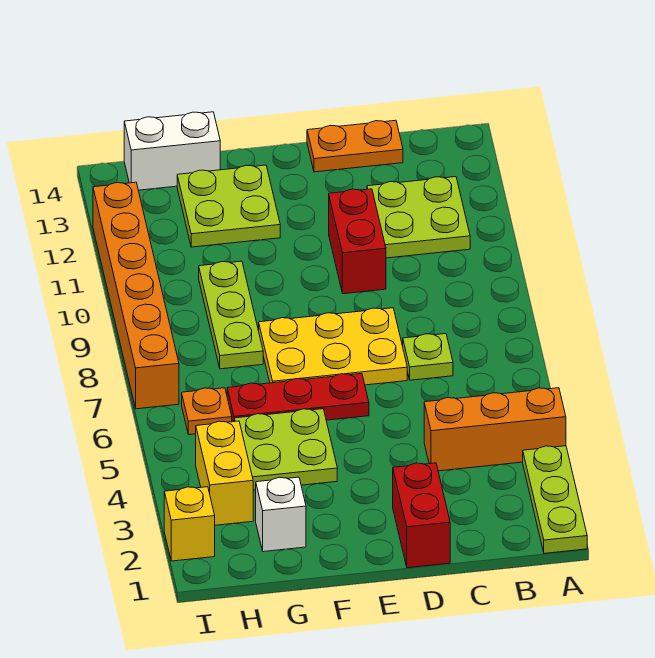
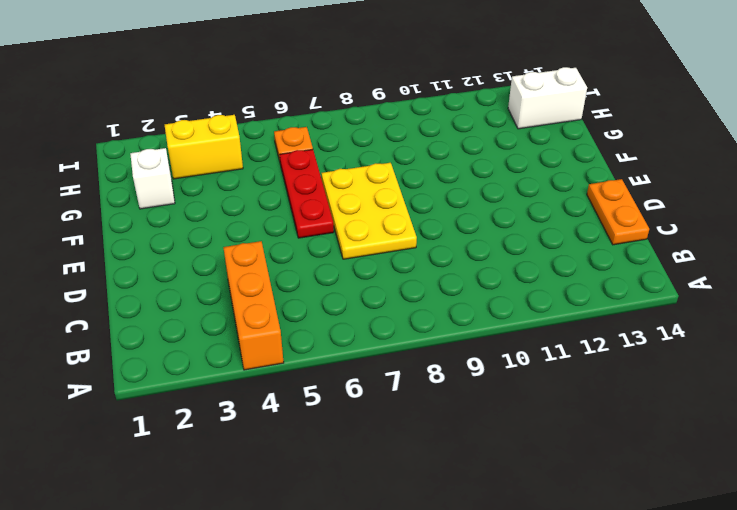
white brick H13:H14 level 1 -> white brick G14:H14 level 1
none -> lime plate A1:A3 level 1
none -> lime plate B11:C12 level 1
none -> lime plate C7 level 1

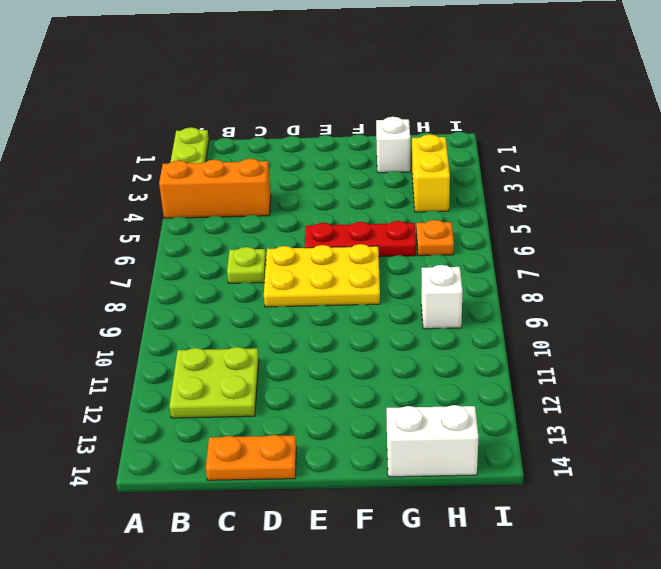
white brick H9 level 1 -> none
none -> red brick D1:D2 level 1
none -> red brick D10:D11 level 1
none -> lime plate F4:G5 level 1

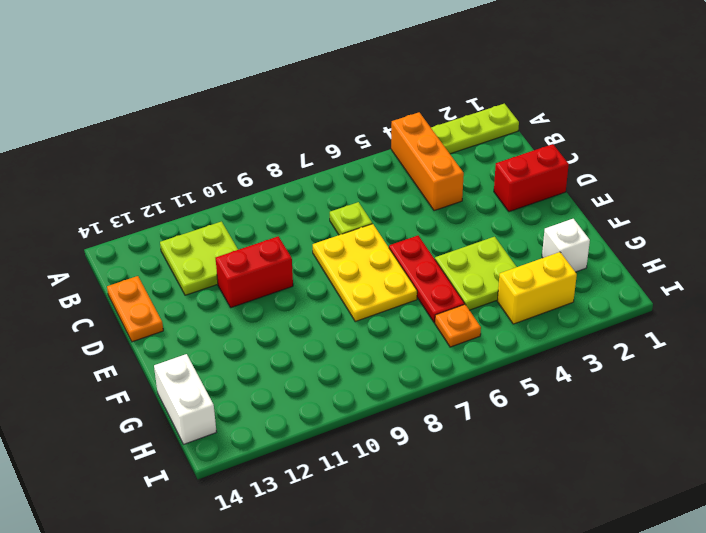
none -> lime plate F12:G13 level 1
none -> lime plate G8:G10 level 1
none -> yellow brick I2 level 1

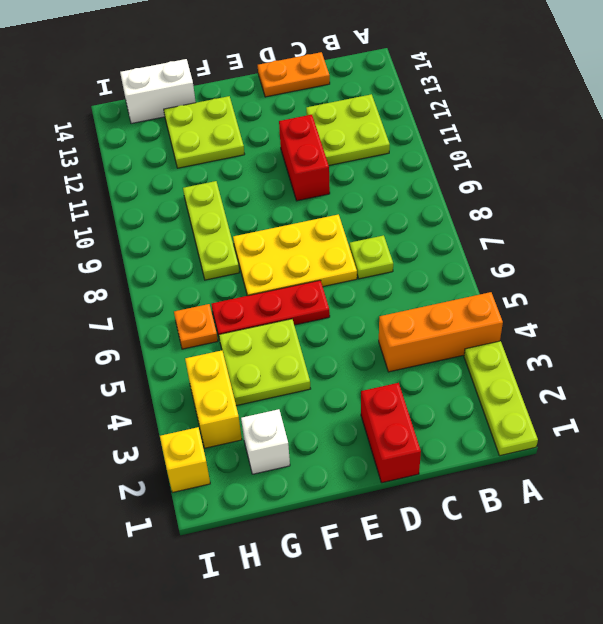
none -> orange brick I7:I12 level 1

